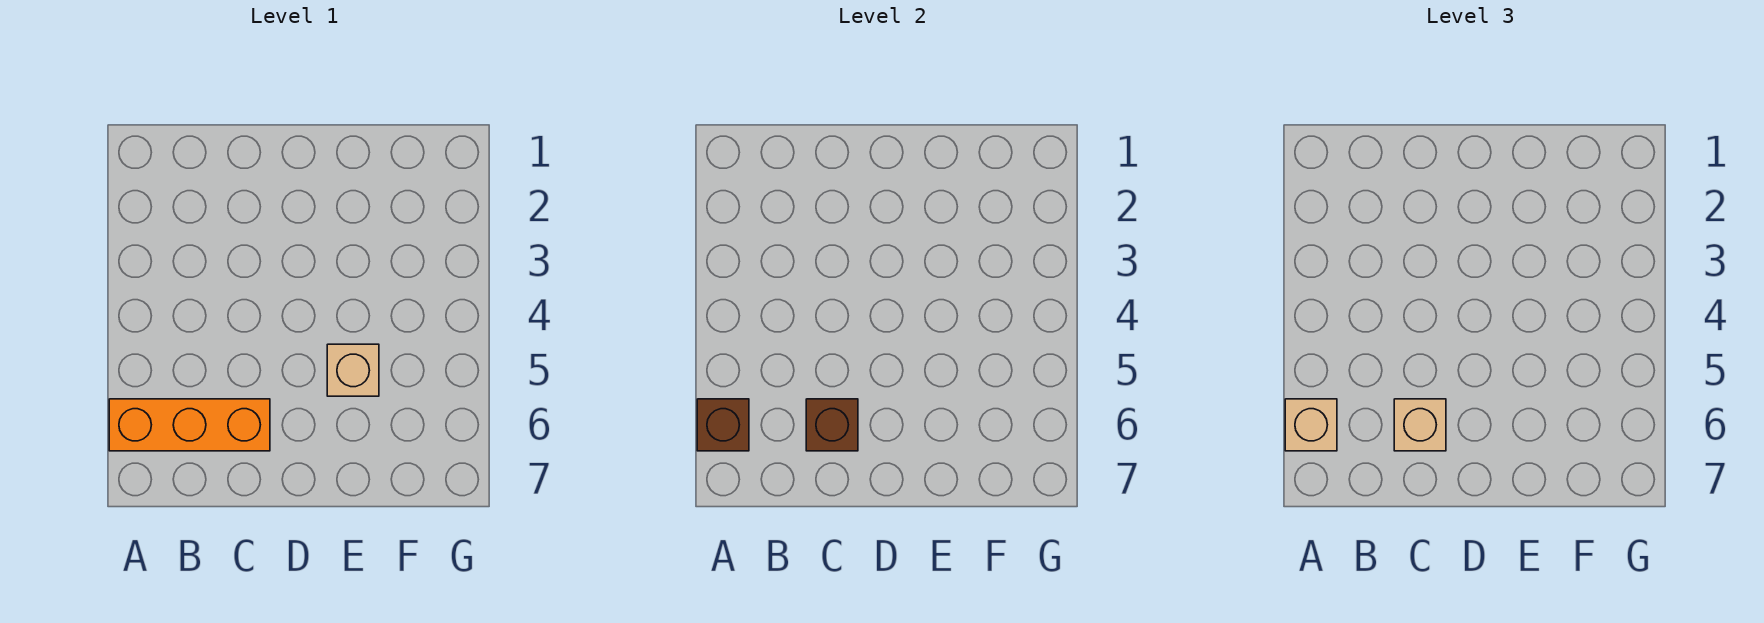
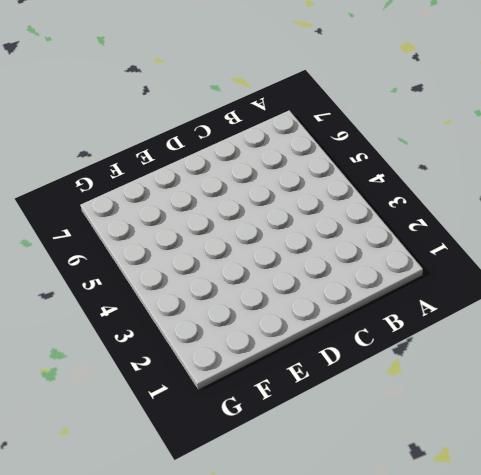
none -> orange brick A6:C6 level 1
none -> tan brick E5 level 1

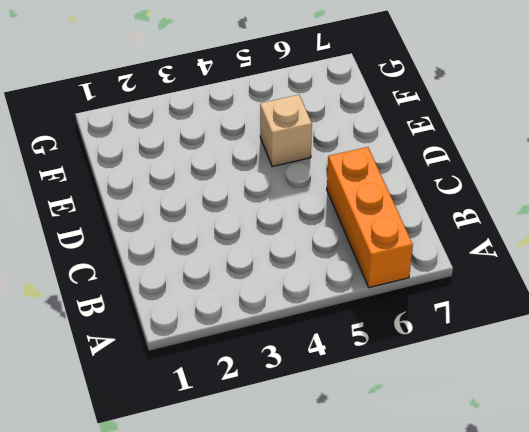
none -> brown brick A6 level 2
none -> brown brick C6 level 2

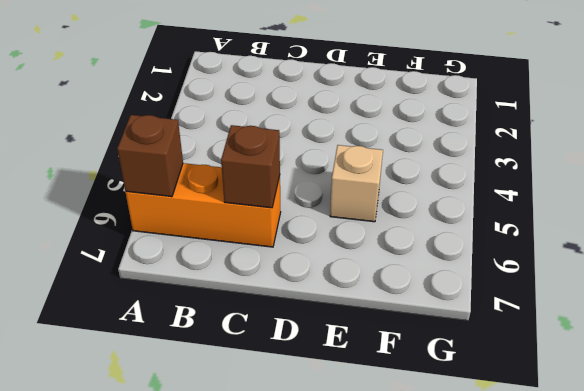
none -> tan brick A6 level 3
none -> tan brick C6 level 3

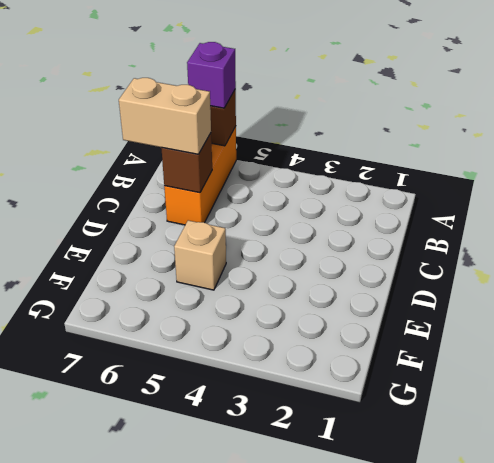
purple brick A6 level 3 -> tan brick A6 level 3
tan brick C6:C7 level 3 -> tan brick C6 level 3

